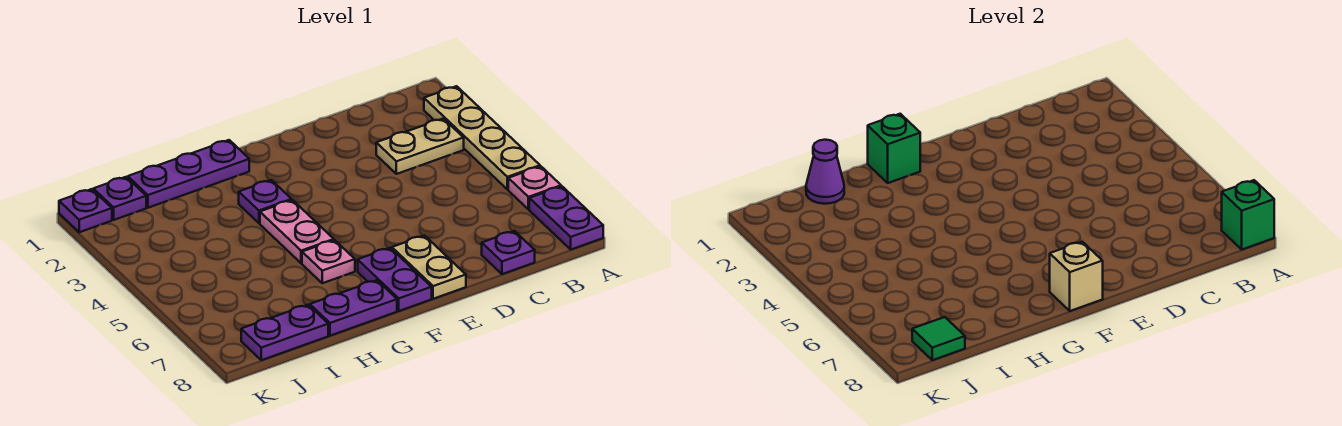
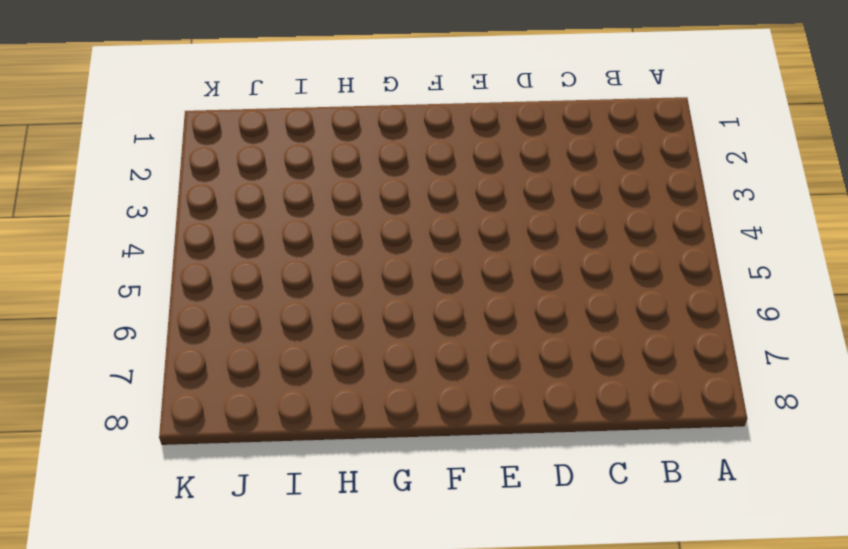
none -> tan plate A2:A5 level 1
none -> pink plate A6 level 1
none -> purple plate A7:A8 level 1

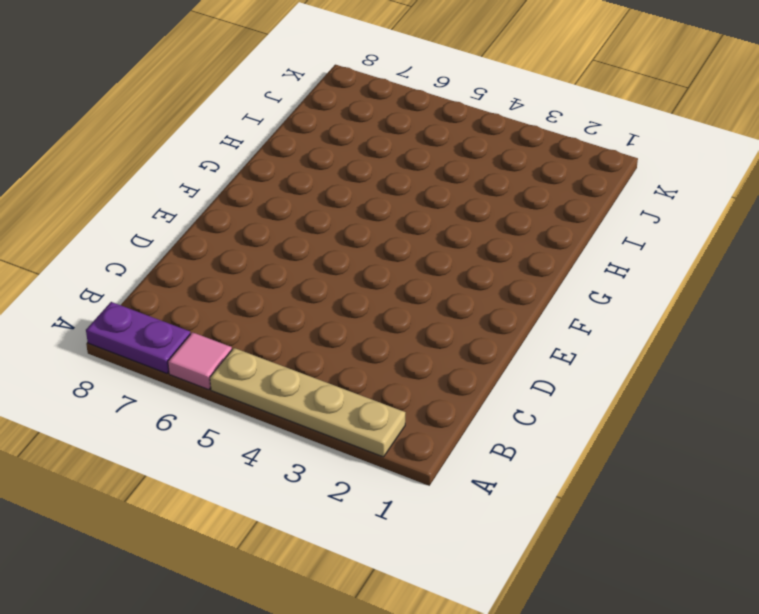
pink tile A6 level 1 -> pink plate A6 level 1
none -> tan plate B3:C3 level 1
none -> purple plate C8 level 1
none -> tan plate E7:E8 level 1

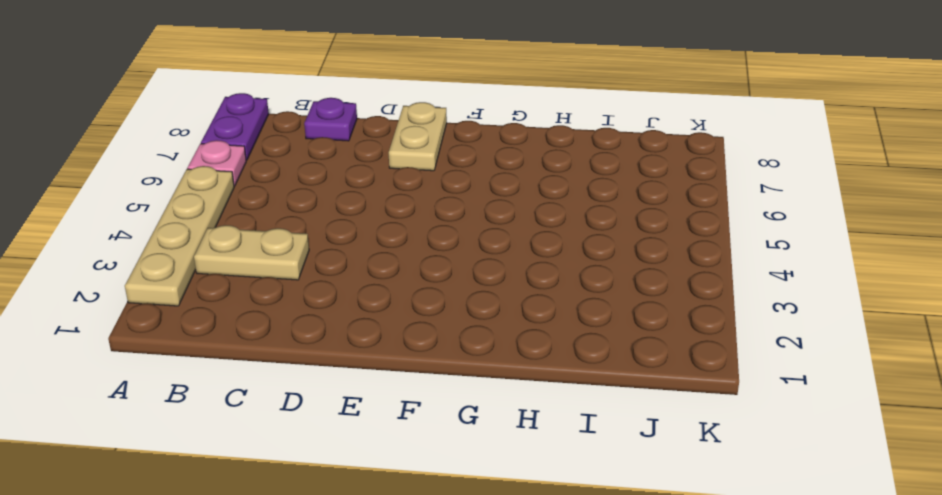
none -> purple plate F7:F8 level 1
none -> purple plate G1:I1 level 1
none -> purple plate G3 level 1

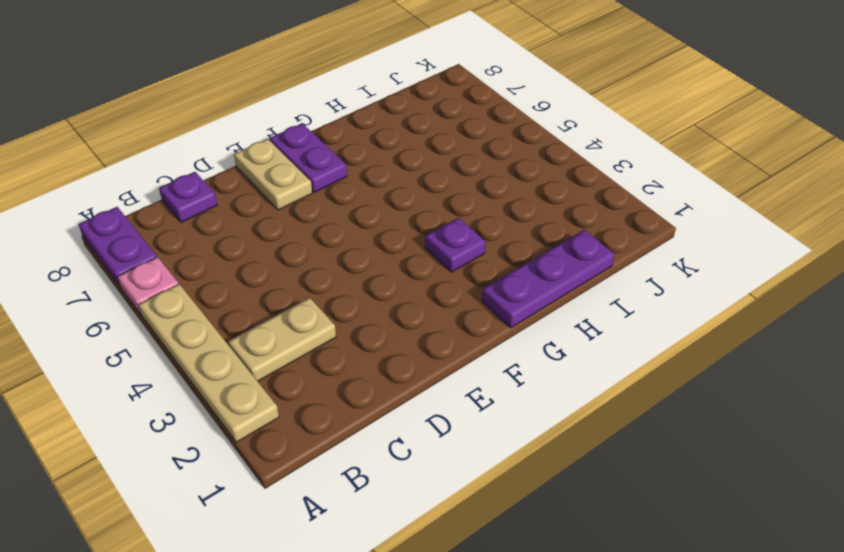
none -> pink plate G4:G5 level 1
none -> pink plate G6 level 1
none -> purple plate G8:H8 level 1

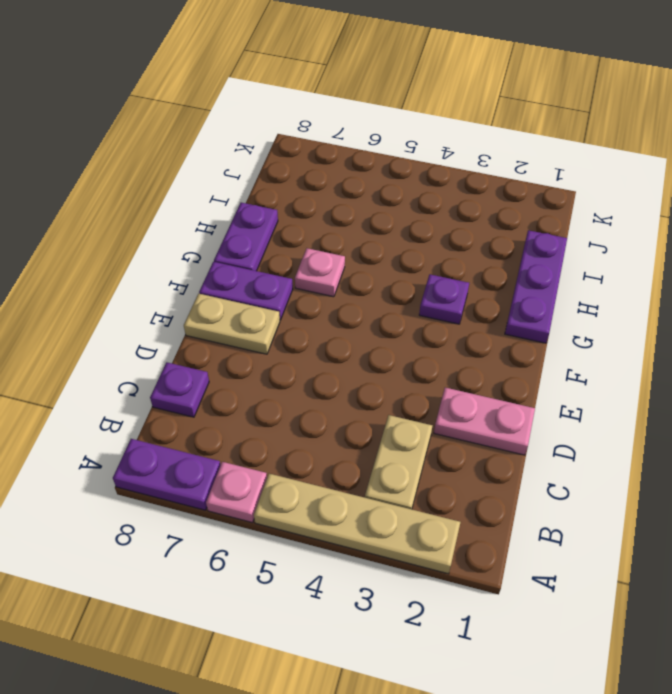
pink plate D1:D2 level 1 -> pink plate G4:G5 level 1
none -> purple plate I8:J8 level 1
none -> purple plate J1 level 1
none -> purple plate K1 level 1

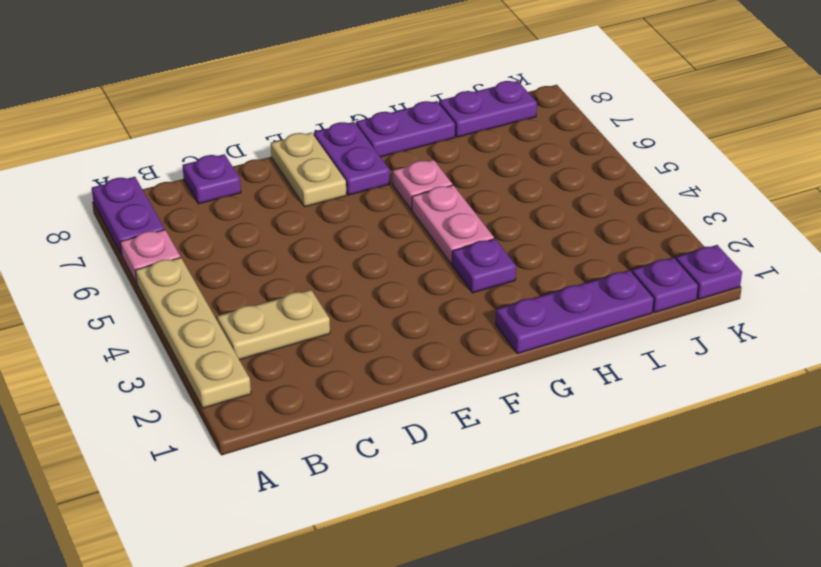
none -> green brick A8 level 2
none -> tan brick F8 level 2
none -> green brick G1 level 2

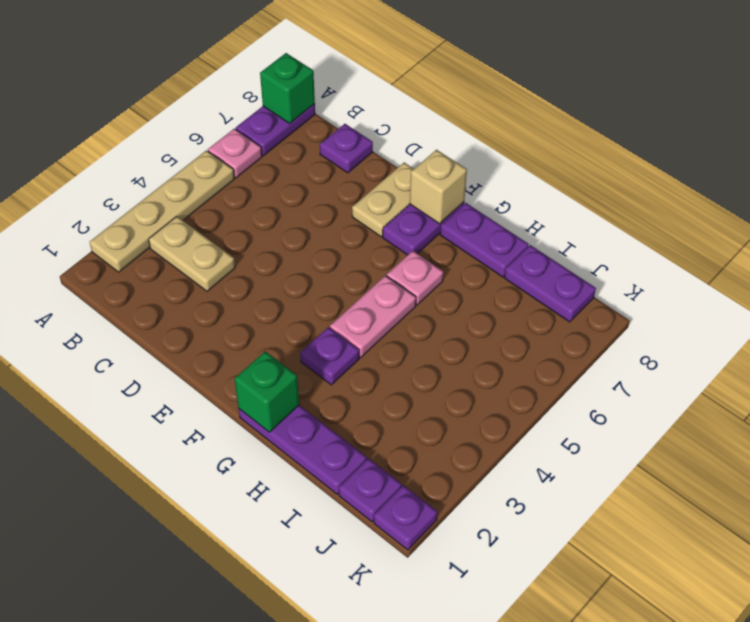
none -> purple cone I1 level 2
none -> green tile J8 level 2

